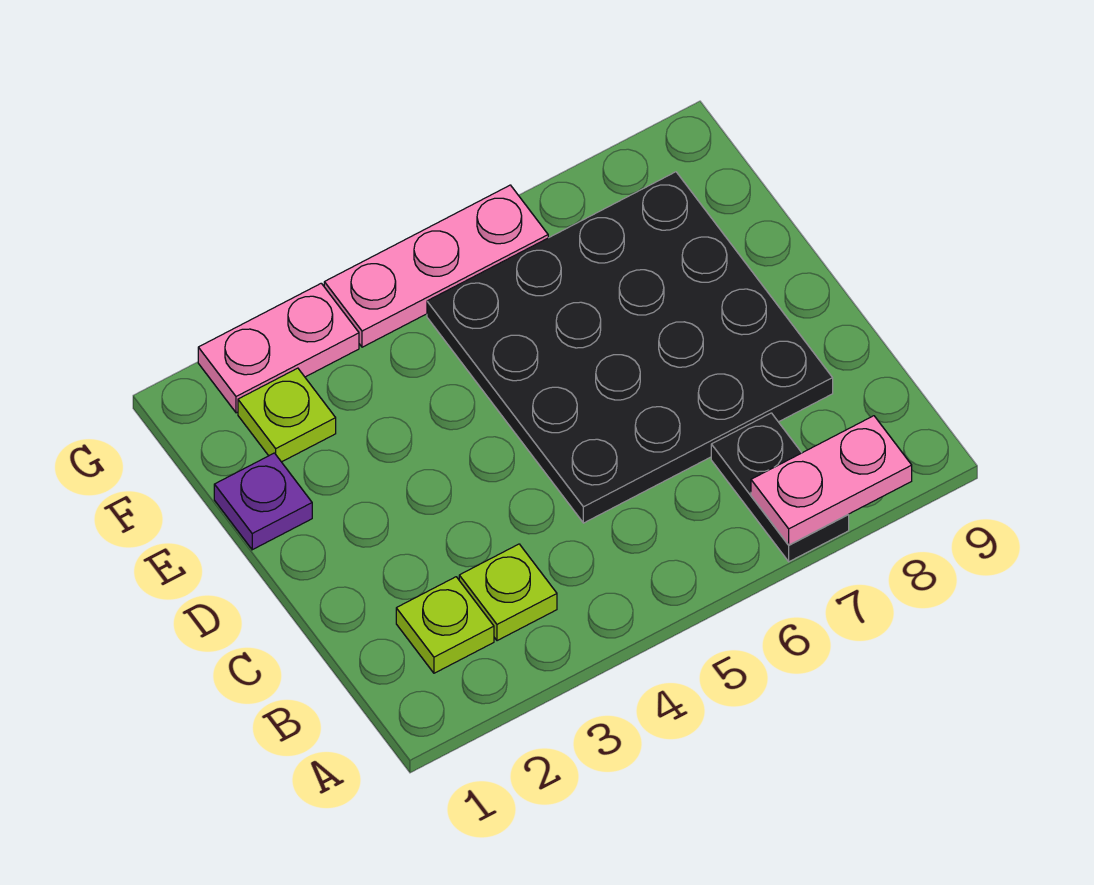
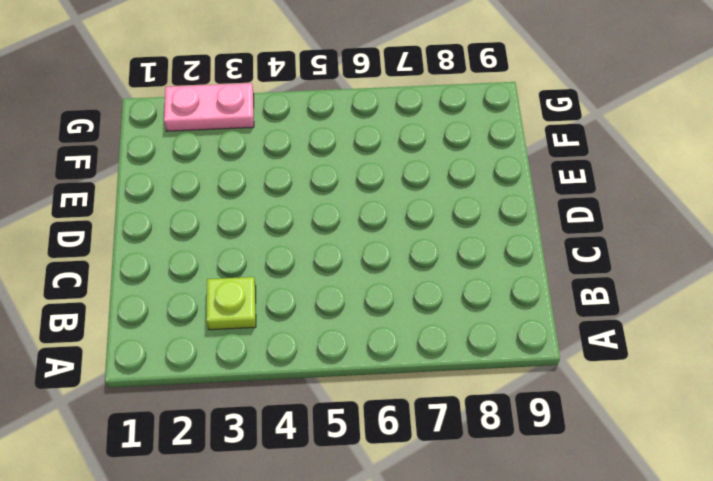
none -> black plate A7:B7 level 1
none -> lime plate B2 level 1

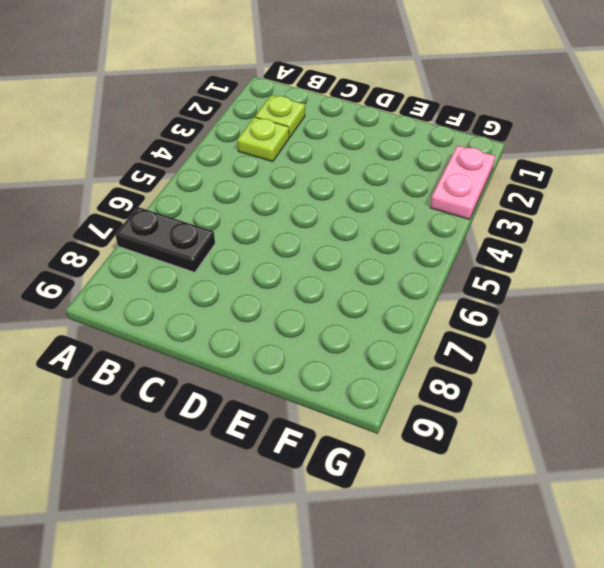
none -> black plate C5:F8 level 1
none -> purple plate E1 level 1

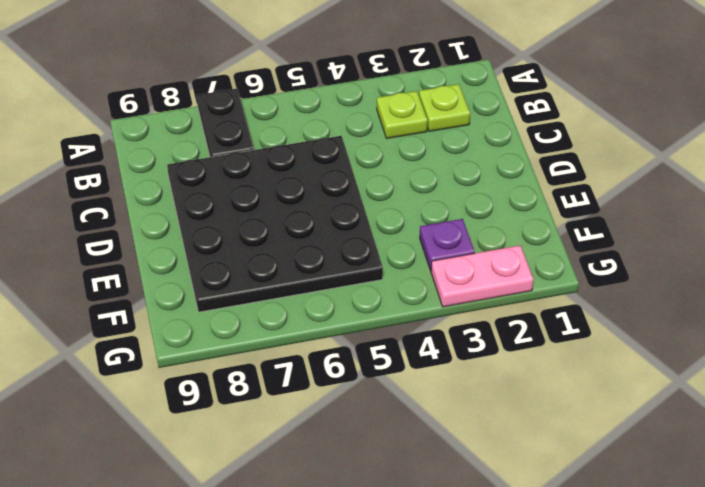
purple plate F3 level 1 -> purple plate E1 level 1
none -> lime plate F2 level 1
none -> pink plate G4:G6 level 1

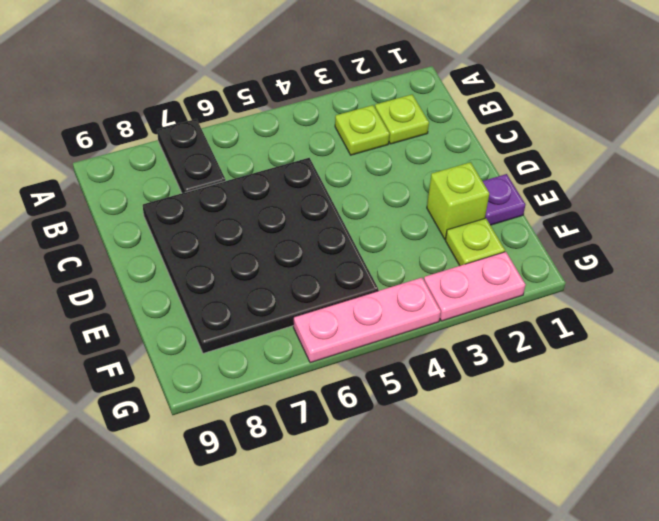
lime brick E2 level 1 -> none
none -> pink plate A7:A8 level 2

